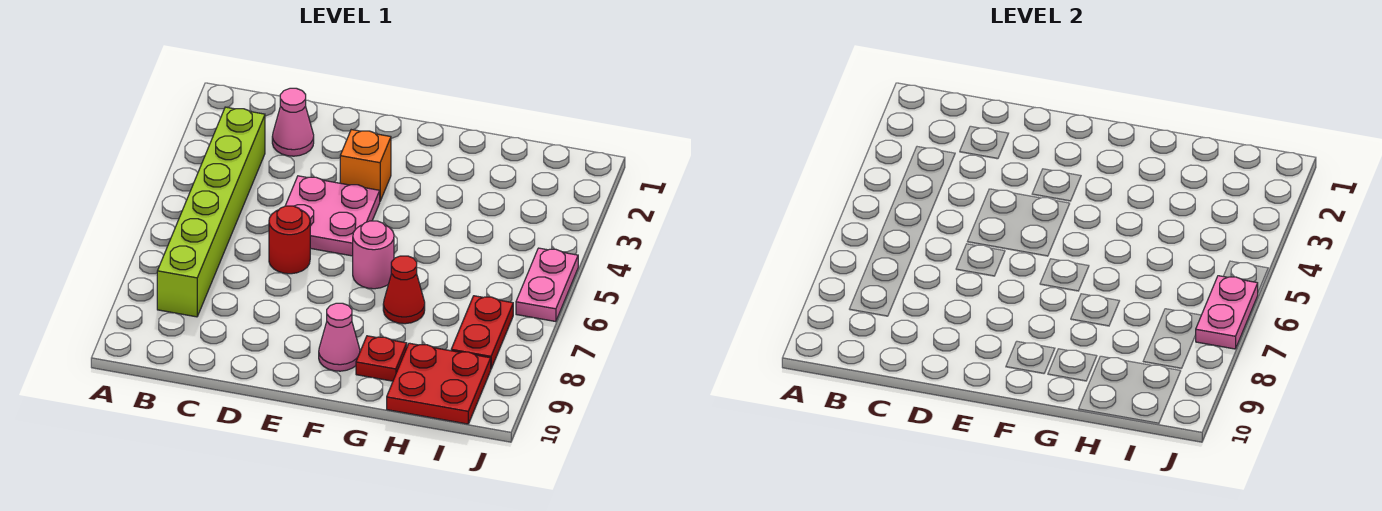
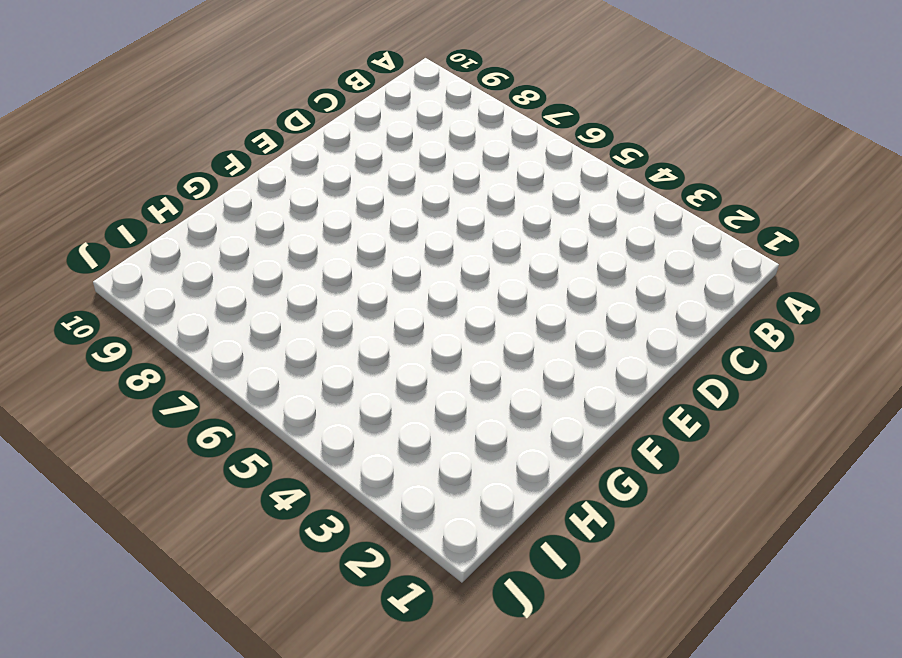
none -> lime brick B3:B8 level 1
none -> pink cone C2 level 1
none -> pink plate D4:E5 level 1

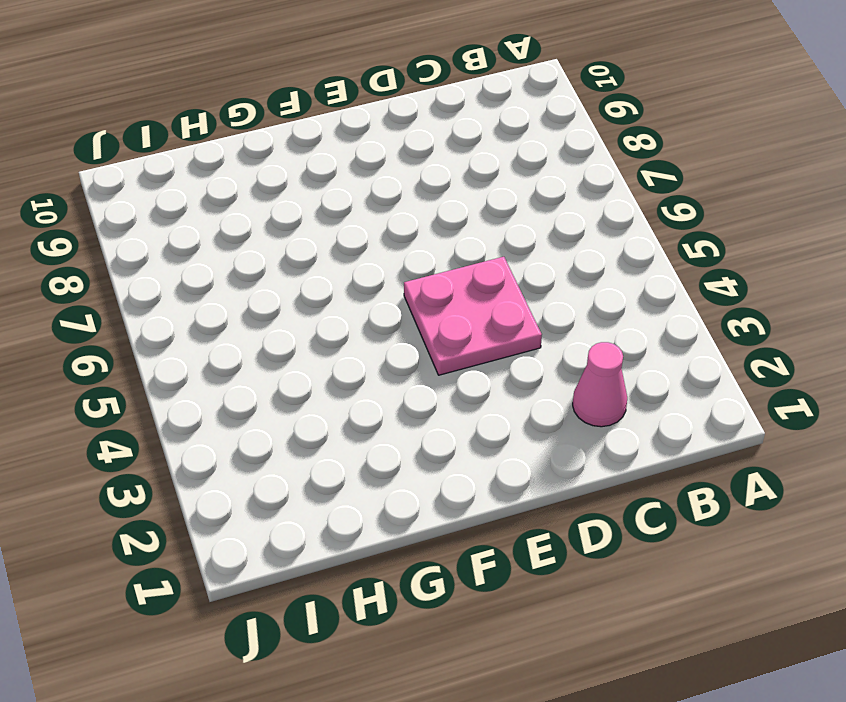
none -> lime brick B3:B8 level 1
none -> red round brick D6 level 1
none -> orange brick E3 level 1

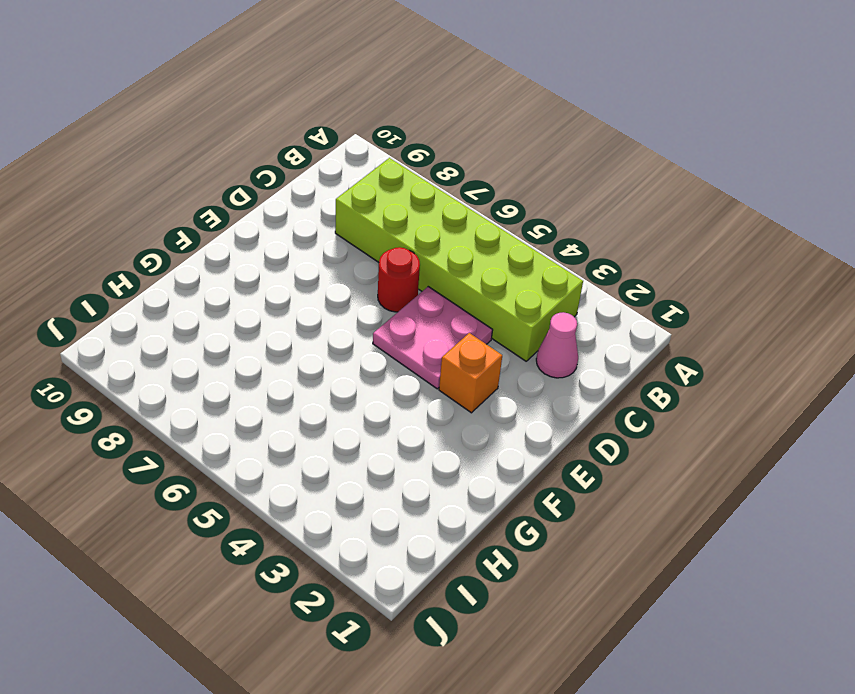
lime brick B3:C8 level 1 -> lime brick B3:B8 level 1
none -> pink round brick F6 level 1
none -> pink cone F9 level 1
none -> red cone G7 level 1

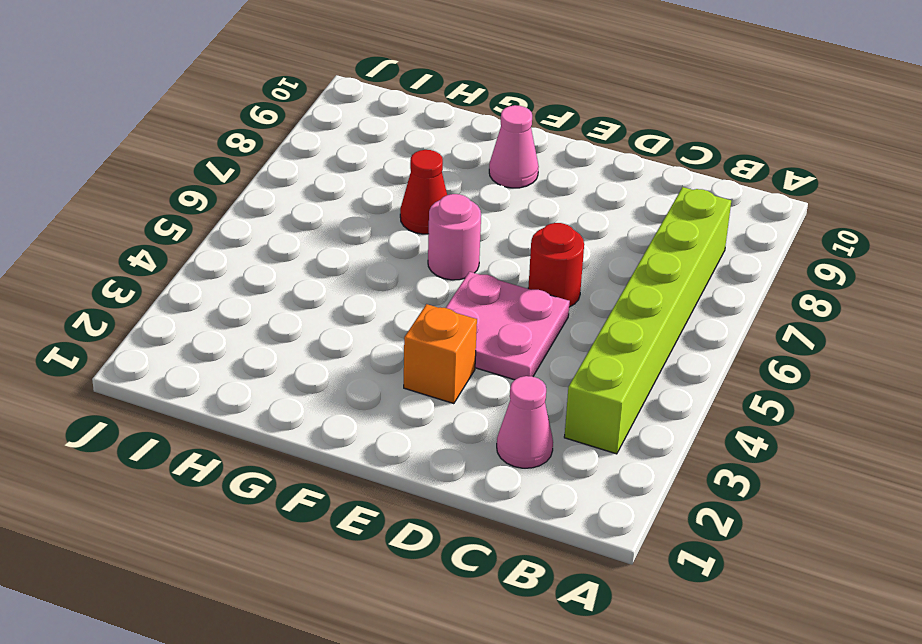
none -> red plate G9 level 1
none -> red plate H9:I10 level 1
none -> red plate I7:I8 level 1

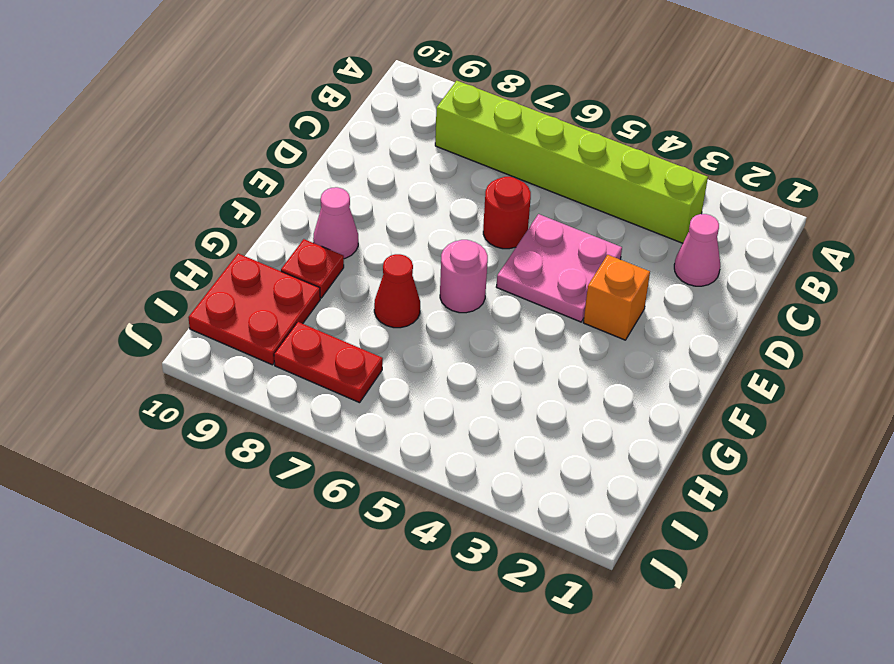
none -> pink plate J5:J6 level 1
none -> pink plate J6:J7 level 2

